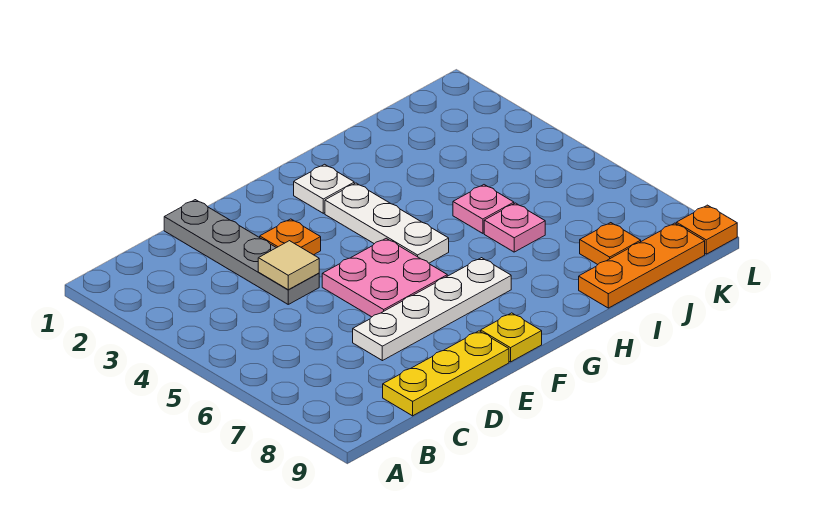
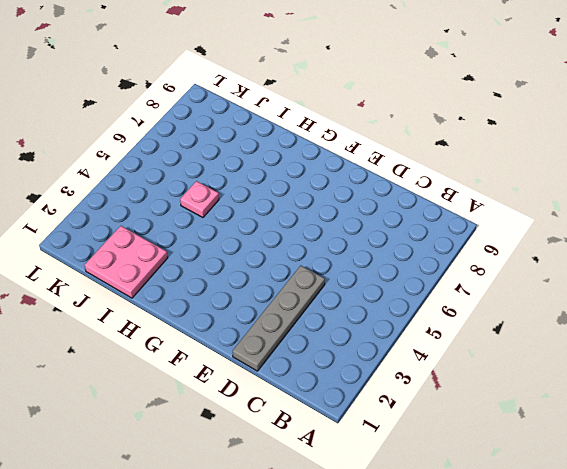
pink plate I1:J2 level 1 -> pink plate E5:F6 level 1
none -> yellow plate C9:E9 level 1
none -> white plate D7:G7 level 1
none -> orange plate E3 level 1

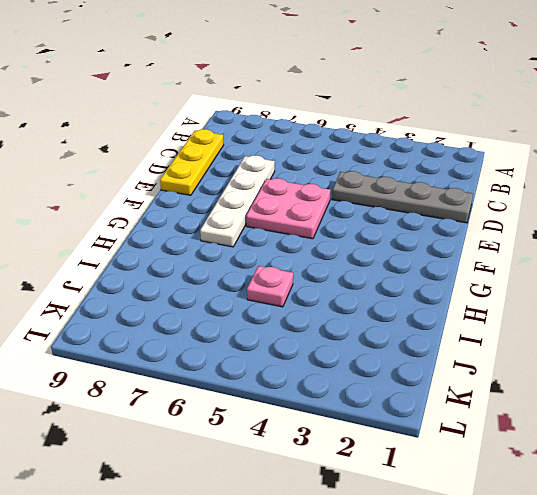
none -> orange plate E3 level 1
none -> yellow plate F9 level 1
none -> white plate G2 level 1

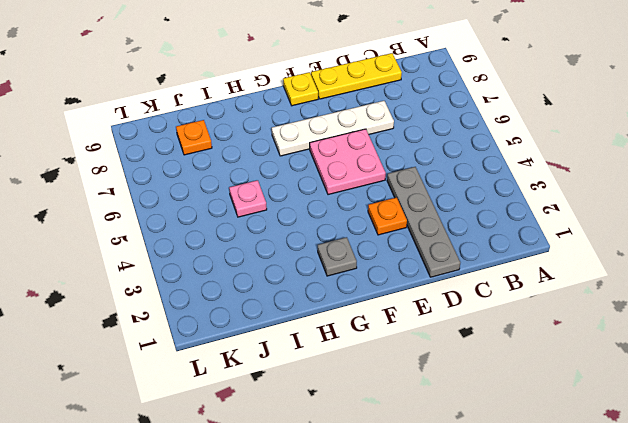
grey plate G2 level 1 -> white plate G2 level 1
none -> white plate G3:G5 level 1
none -> pink plate I6 level 1
none -> orange plate I9:K9 level 1

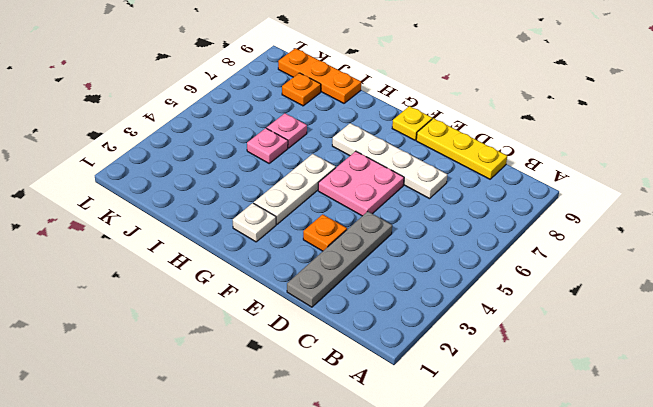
none -> orange plate L9 level 1
none -> tan tile D4 level 2

